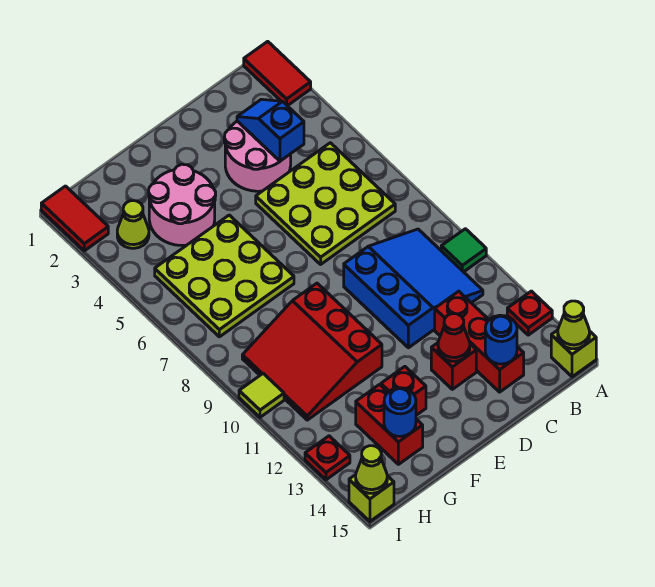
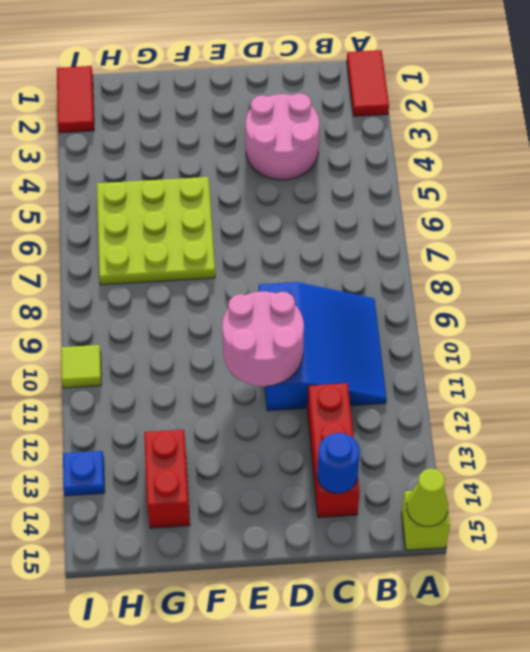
pink round brick D10:E11 level 2 -> pink round brick F3:G4 level 1
blue plate I13 level 1 -> red plate I13 level 1
none -> green tile A10 level 1
none -> red plate A13 level 1
none -> lime plate B5:D7 level 1

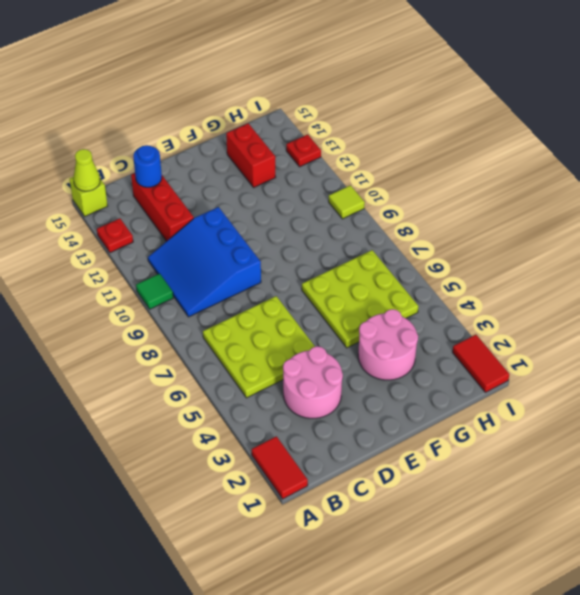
none -> red brick D13 level 1
none -> red slope F9:H11 level 1 top F
none -> red brick F13 level 1

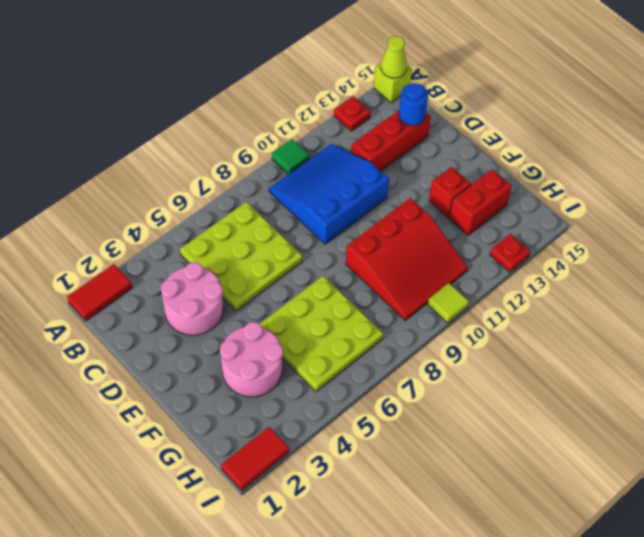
none -> red brick D13 level 1
none -> lime cone H3 level 1
none -> lime brick I15 level 1

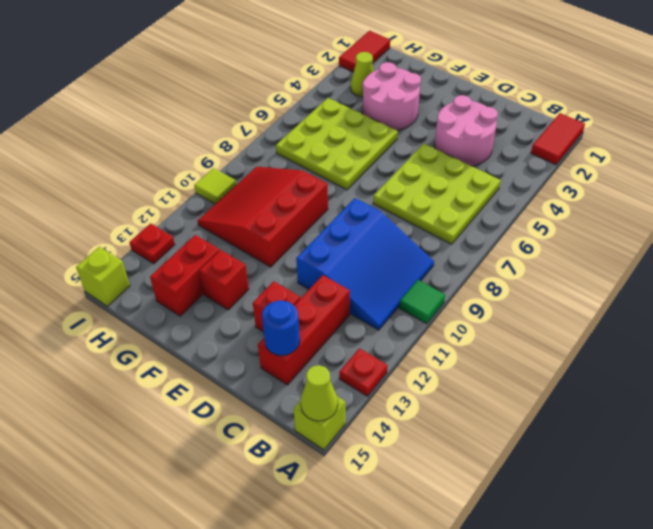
none -> blue slope C3:C4 level 2 top 4
none -> red cone D13 level 2
none -> blue round brick G14 level 2

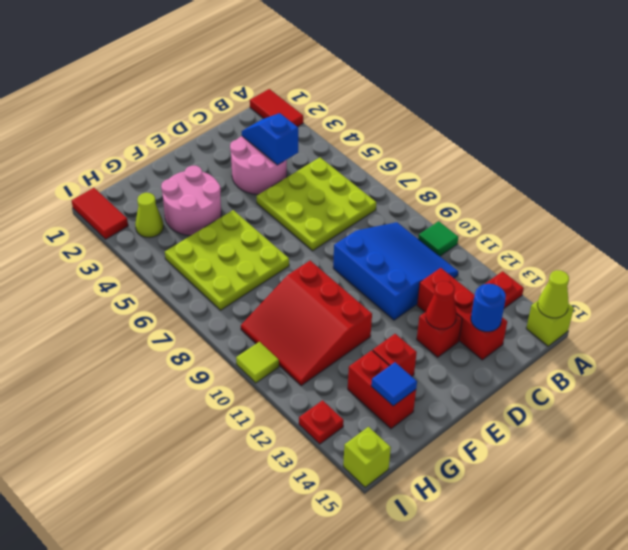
blue tile G14 level 2 -> blue round brick G14 level 2
none -> lime cone I15 level 2

